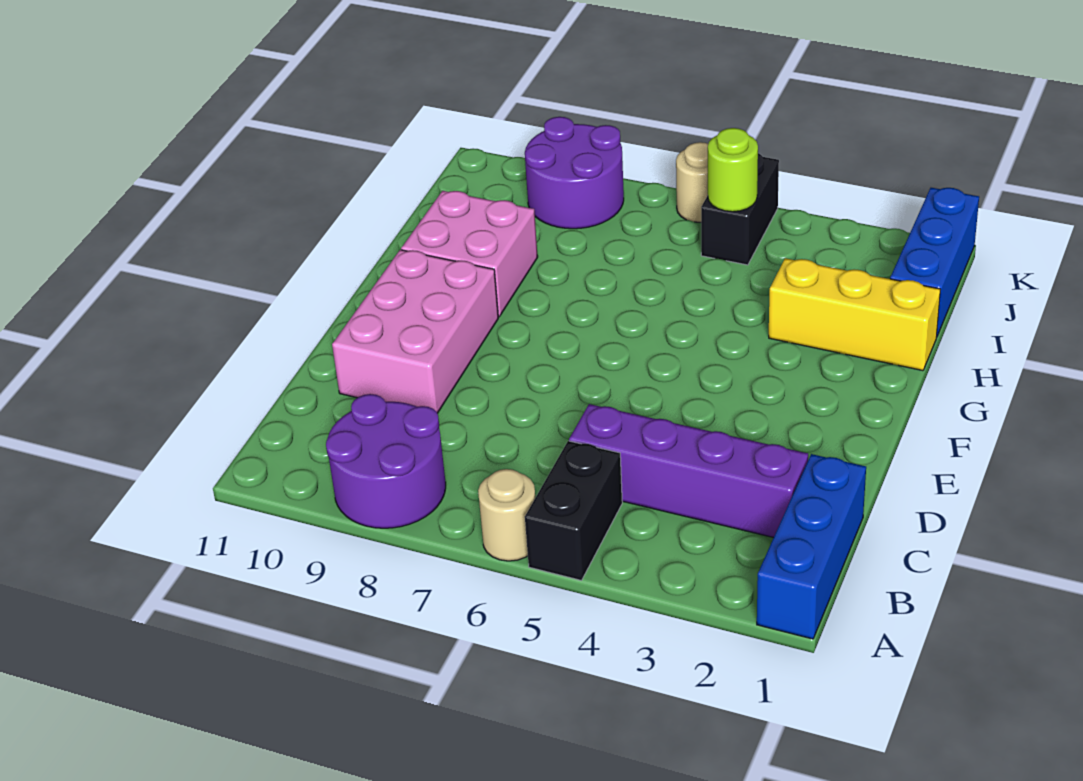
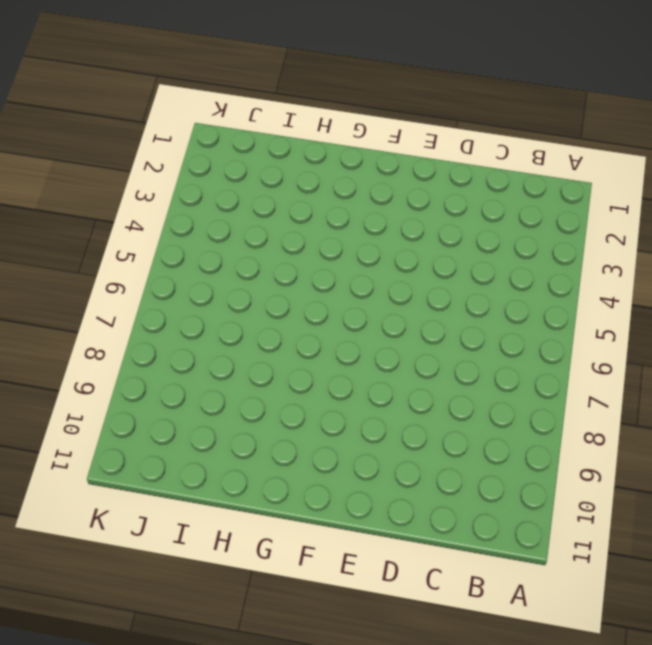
none -> blue brick A1:C1 level 1
none -> black brick A5:B5 level 1
none -> tan round brick A6 level 1

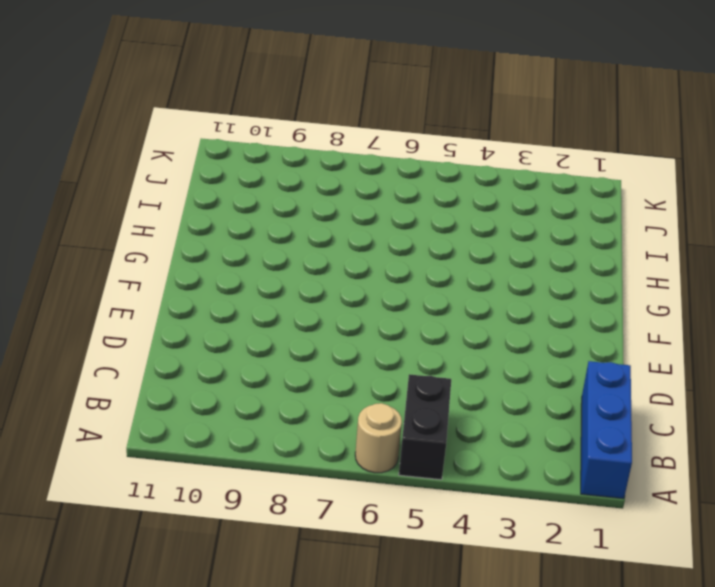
none -> purple round brick A8:B9 level 1
none -> purple brick C2:C5 level 1
none -> pink brick D9:F10 level 1

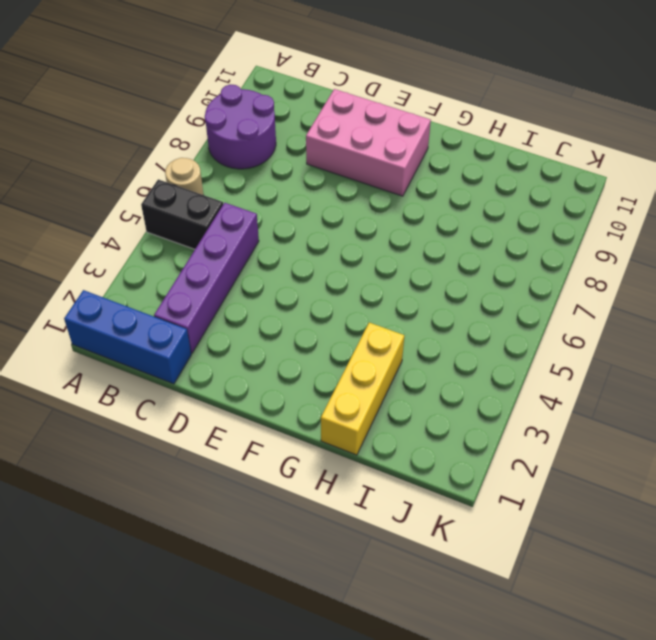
none -> pink brick G9:H10 level 1
none -> blue brick I1:K1 level 1
none -> black brick J5:K5 level 1

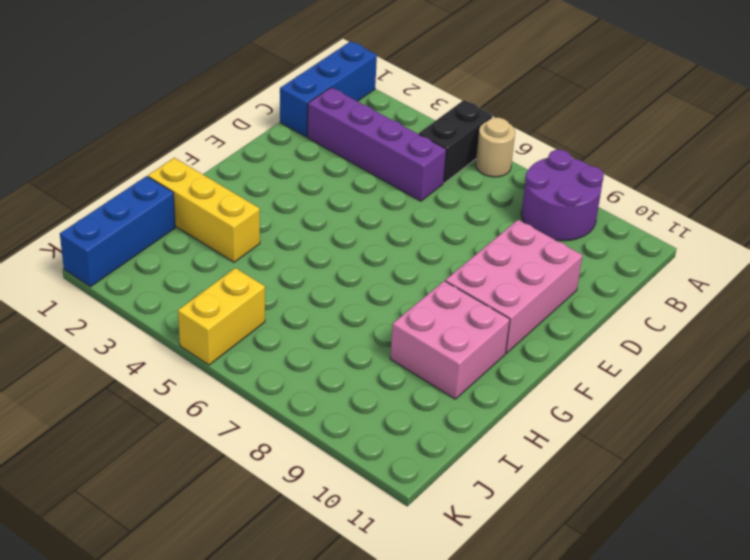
yellow brick J5:K5 level 1 -> black brick J5:K5 level 1
none -> purple round brick J8:K9 level 1
none -> tan round brick K6 level 1
none -> lime round brick J5 level 2

